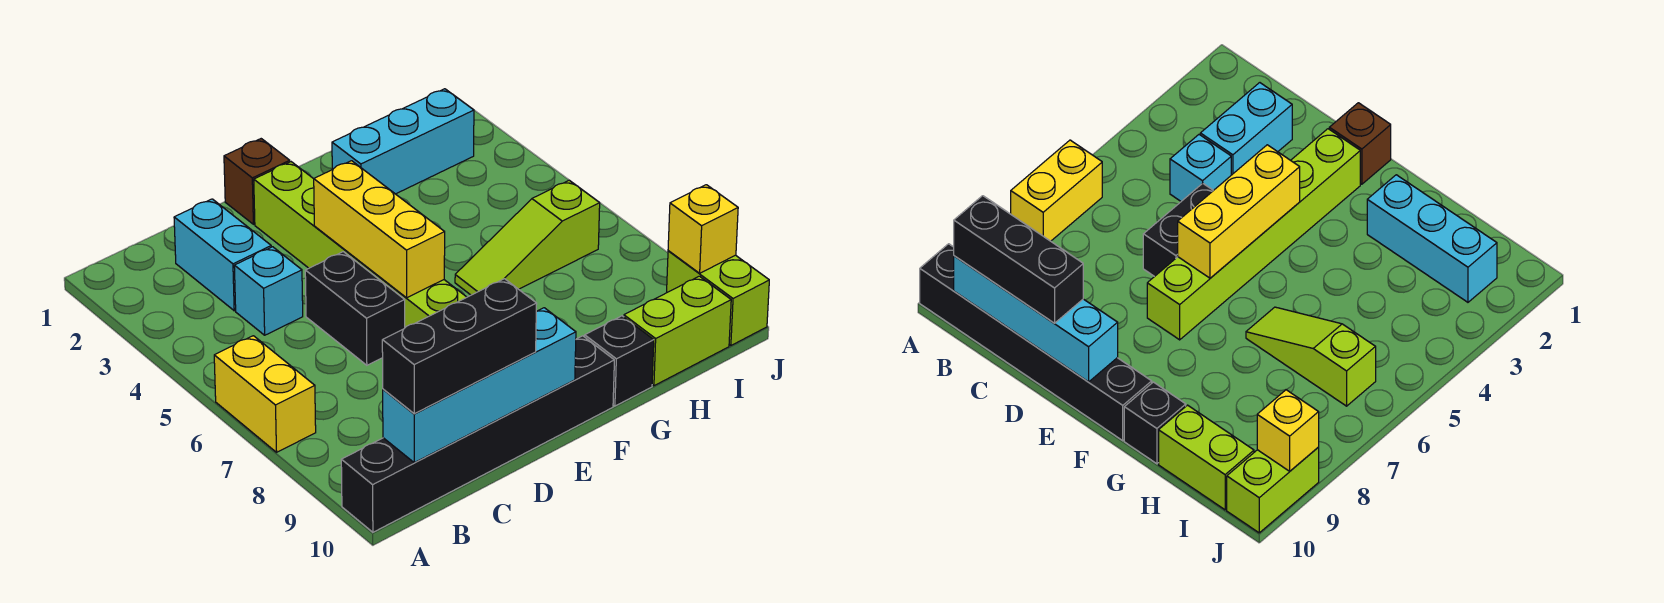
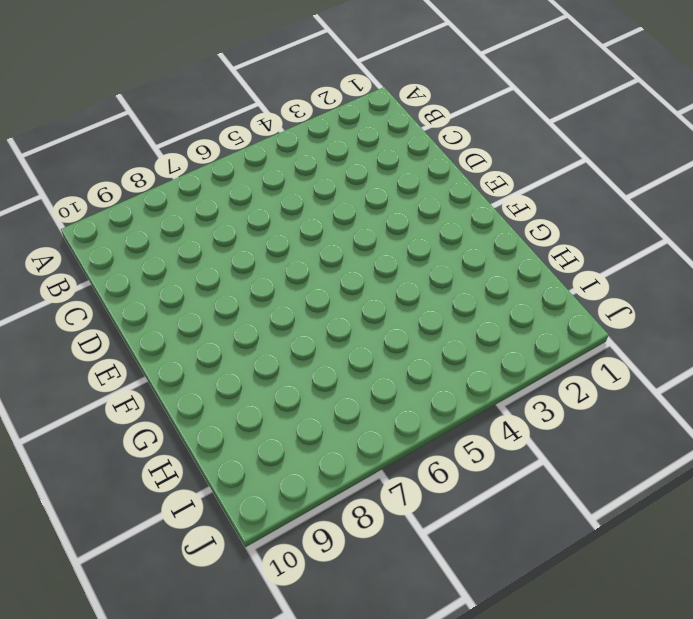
none -> yellow brick A6:A7 level 1
none -> black brick A10:F10 level 1
none -> cyan brick C2:C3 level 1

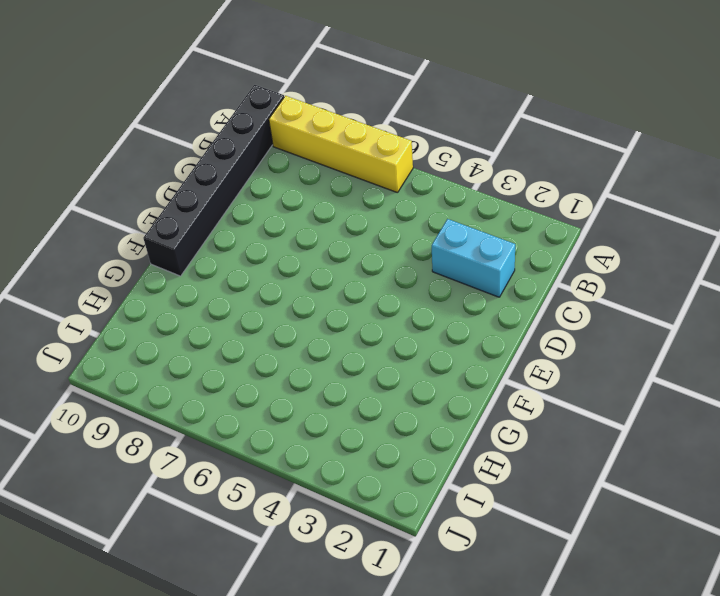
yellow brick A6:A9 level 1 -> yellow brick A6:A7 level 1
none -> cyan brick C4 level 1
none -> black brick D5:D6 level 1
none -> brown brick E1 level 1

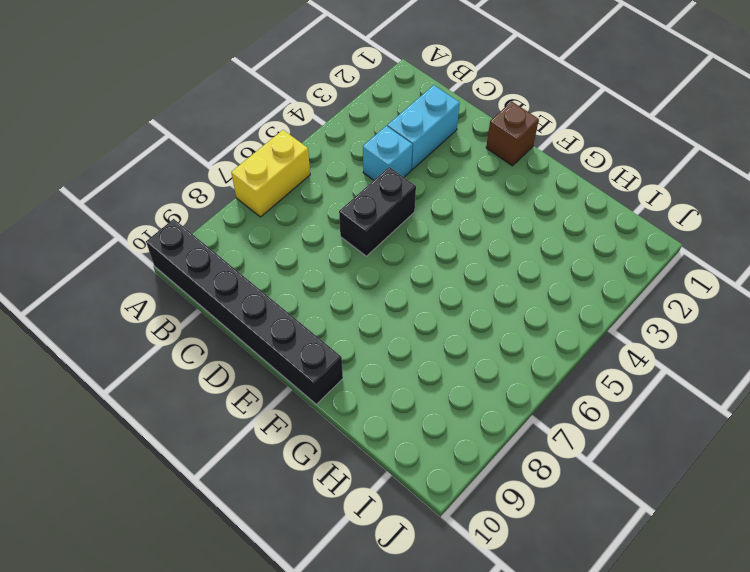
none -> lime brick E2:E7 level 1
none -> cyan brick G2:I2 level 1
none -> lime slope G6:I6 level 1 top I

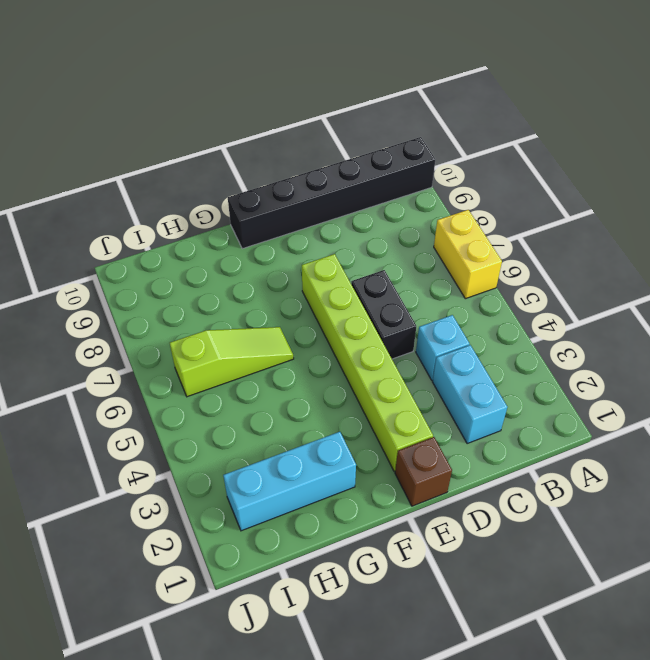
none -> black brick G10 level 1
none -> lime brick H10:I10 level 1
none -> lime brick J9:J10 level 1

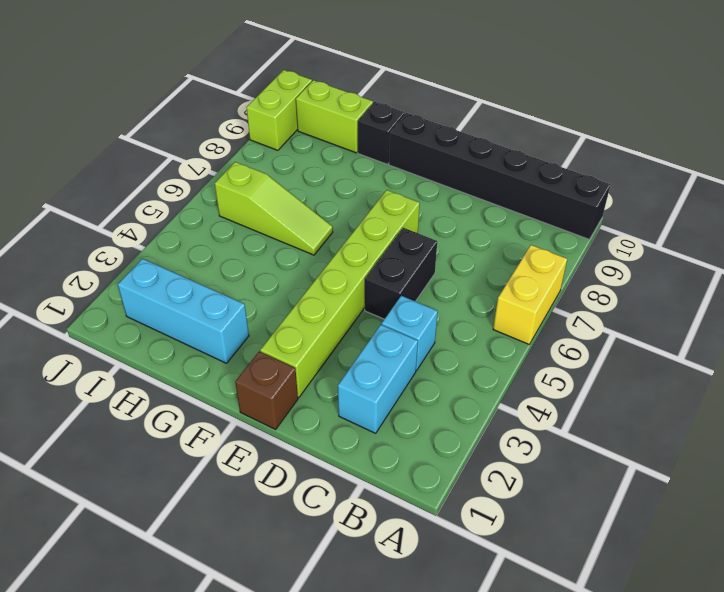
none -> cyan brick B10:E10 level 2
none -> yellow brick E4:E6 level 2
none -> yellow brick J9 level 2

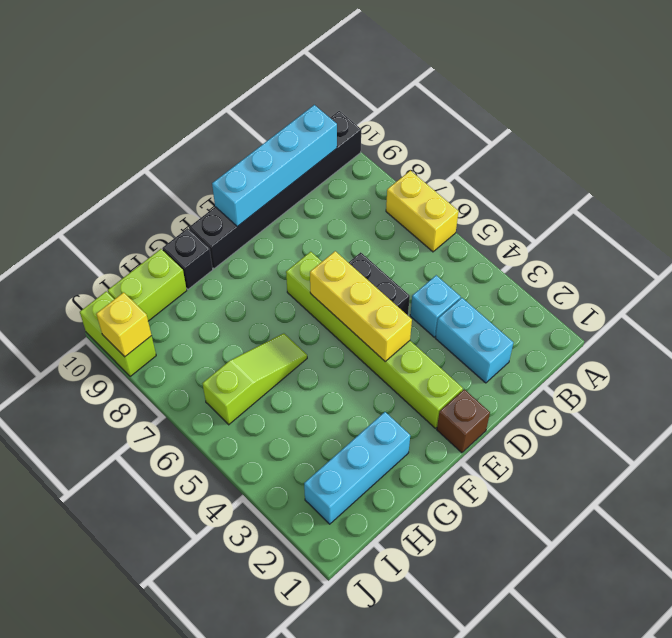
none -> black brick B10:D10 level 3

